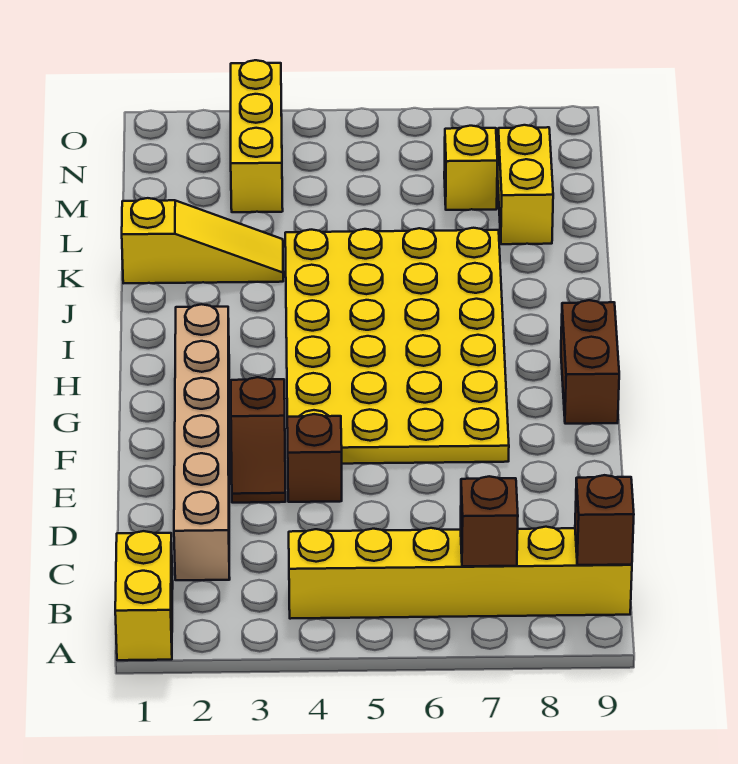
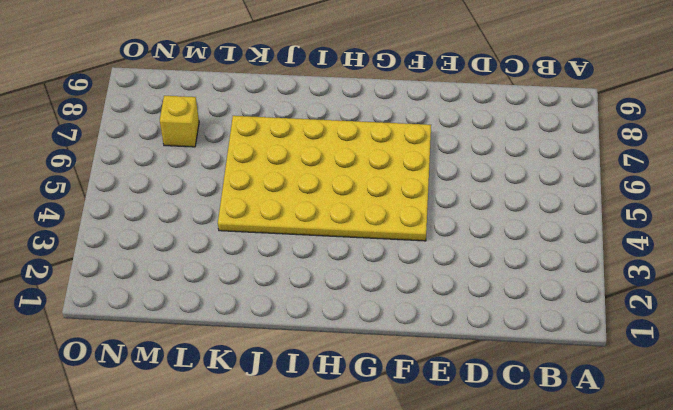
none -> yellow brick A1:B1 level 1
none -> yellow brick B4:B9 level 1
none -> tan brick C2:H2 level 1

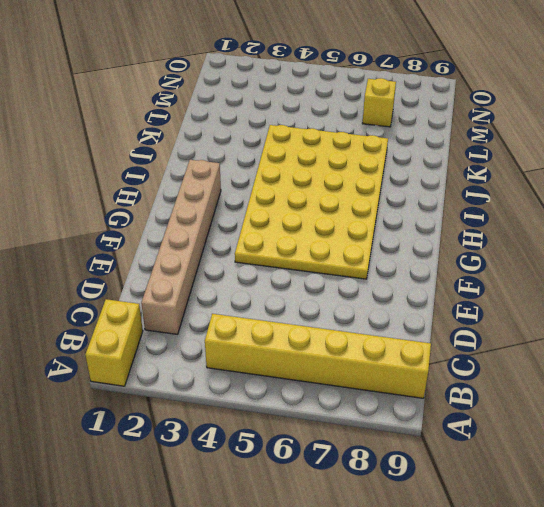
none -> brown slope E3:F3 level 1 top F
none -> brown brick E4 level 1
none -> brown brick G9:H9 level 1

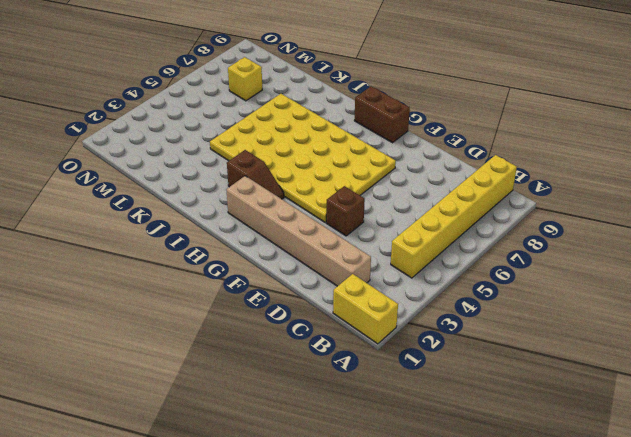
brown slope H3:I3 level 1 top I -> brown slope E3:F3 level 1 top F
none -> yellow slope K1:K3 level 1 top 1
none -> yellow brick L8:M8 level 1
none -> yellow brick M3:O3 level 1

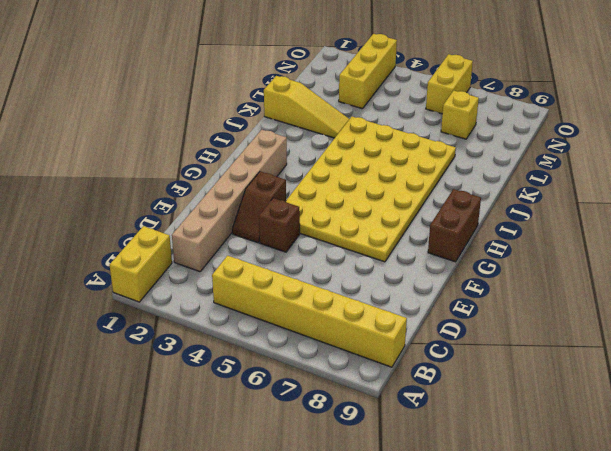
yellow brick N6:O6 level 1 -> yellow brick L8:M8 level 1
none -> brown brick B7 level 2
none -> brown brick B9 level 2

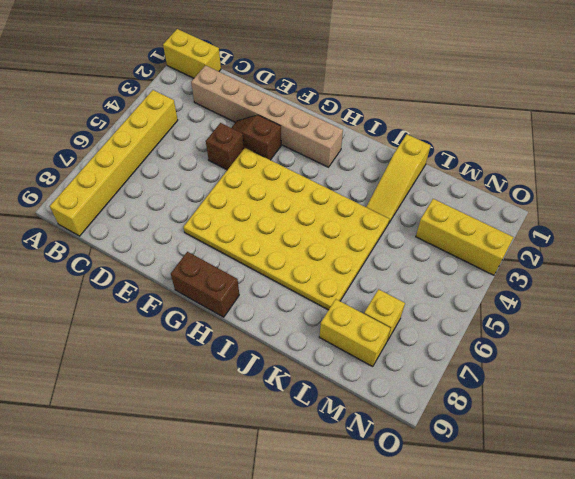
none -> brown brick B7 level 2
none -> brown brick B9 level 2

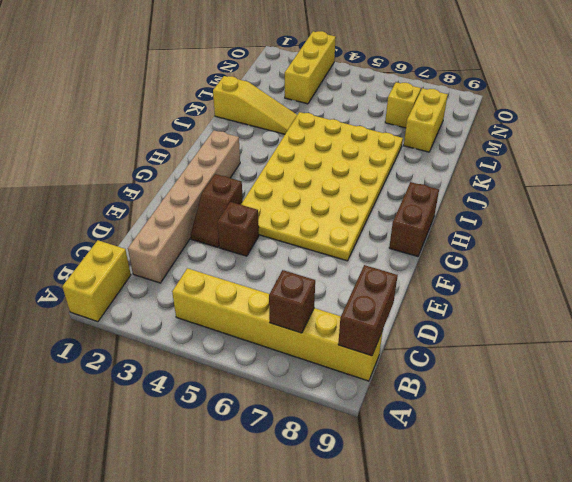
brown brick B9:C9 level 2 -> brown brick B9 level 2

